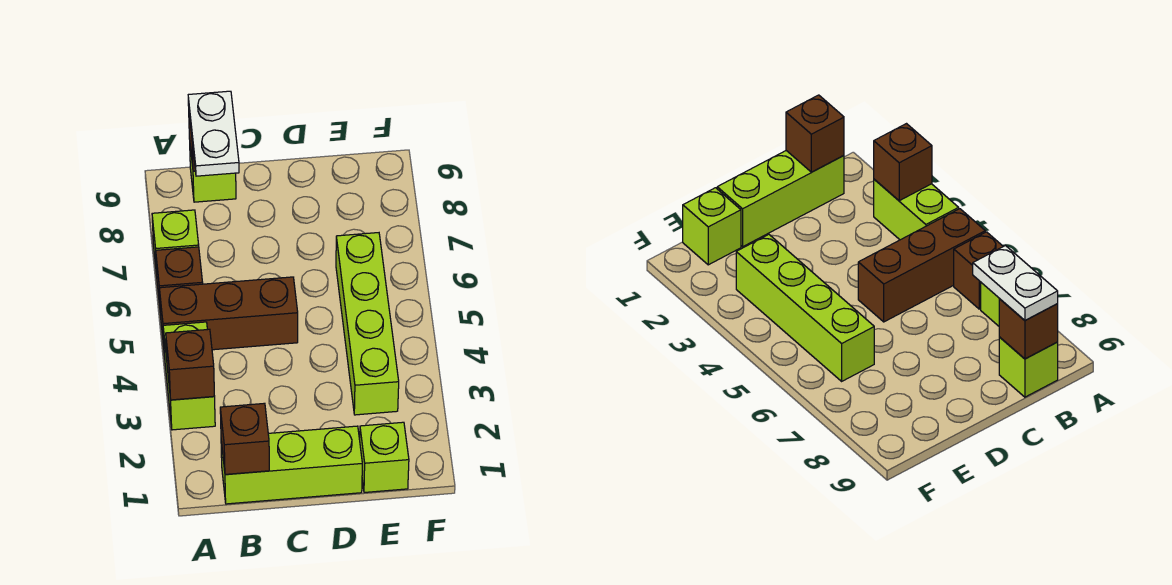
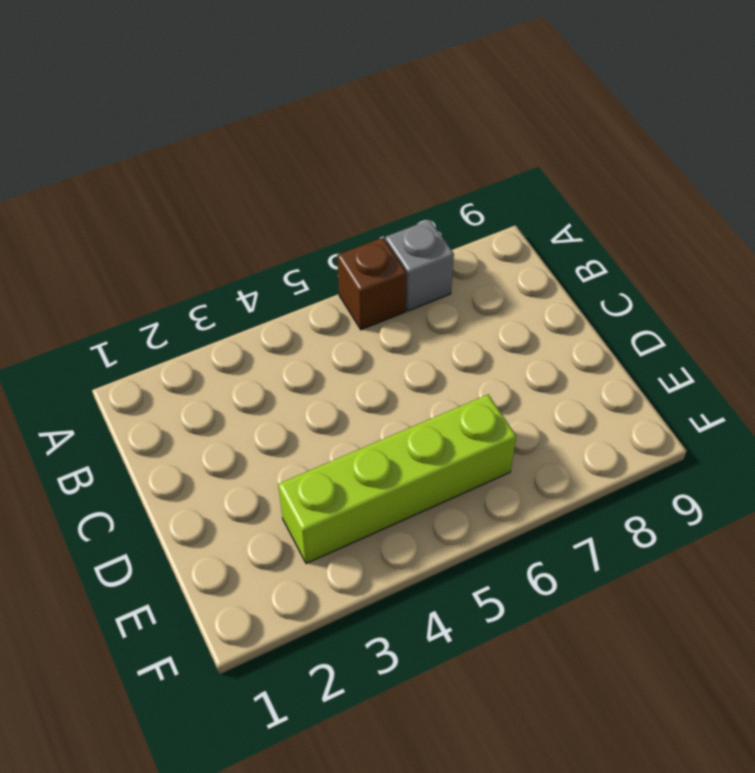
grey brick A7 level 1 -> lime brick A7 level 1
none -> lime brick A3:A4 level 1
none -> brown brick A5:C5 level 1
none -> lime brick B1:D1 level 1

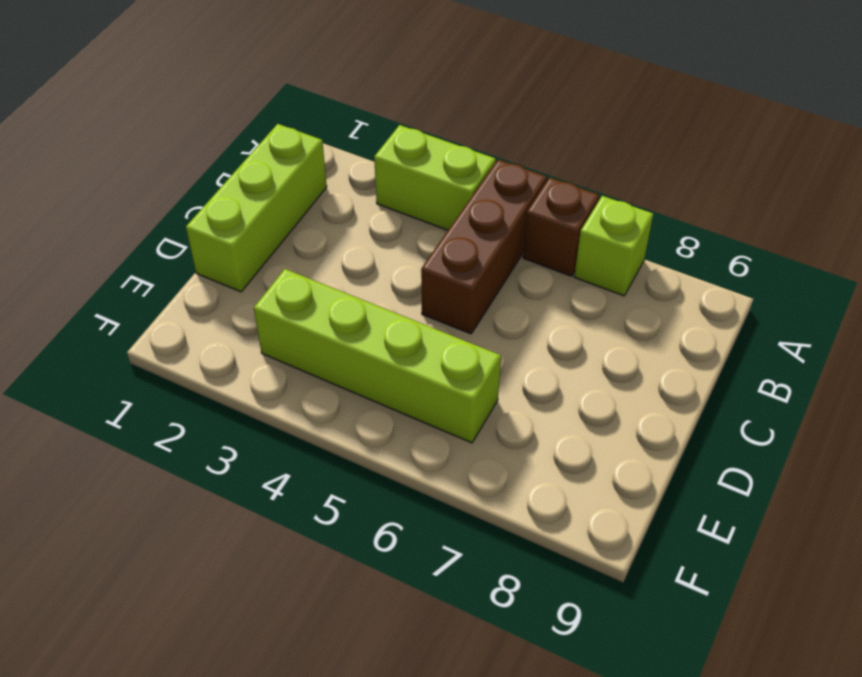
none -> lime brick B9 level 1
none -> lime brick E1 level 1
none -> brown brick A3 level 2

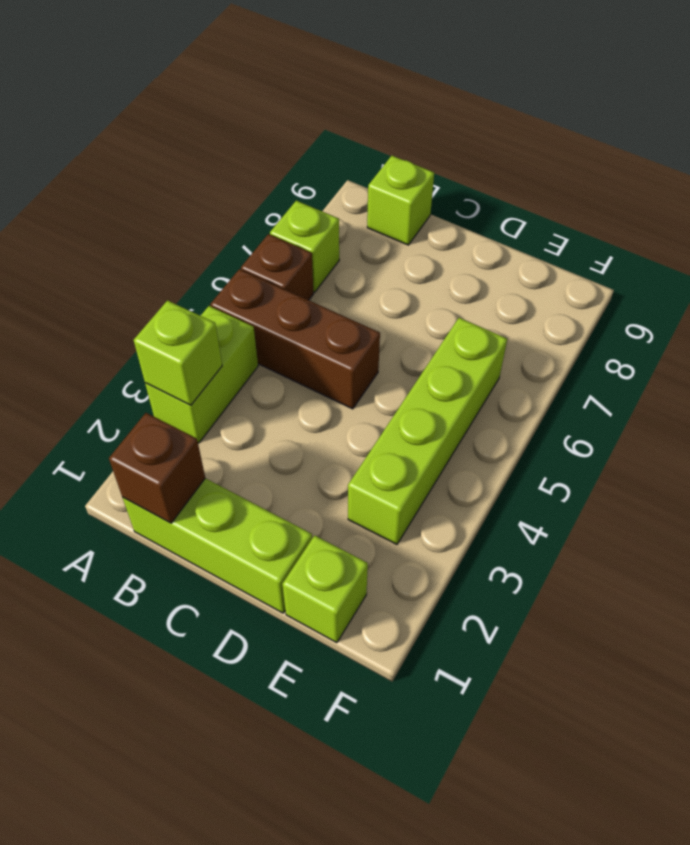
lime brick A3 level 2 -> brown brick A3 level 2
none -> brown brick B9 level 2
none -> white plate B8:B9 level 3

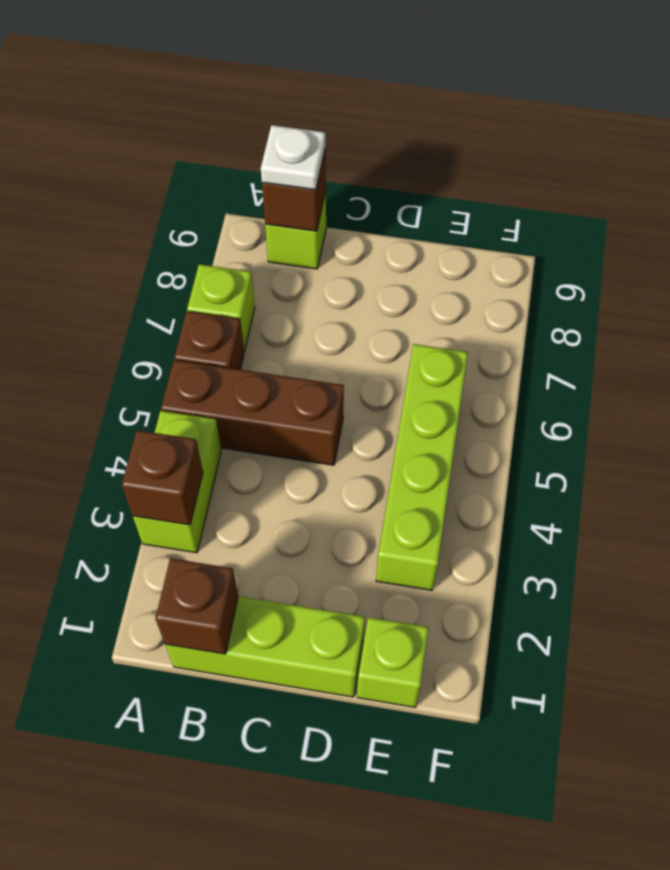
white plate B9 level 3 -> white plate B8:B9 level 3

